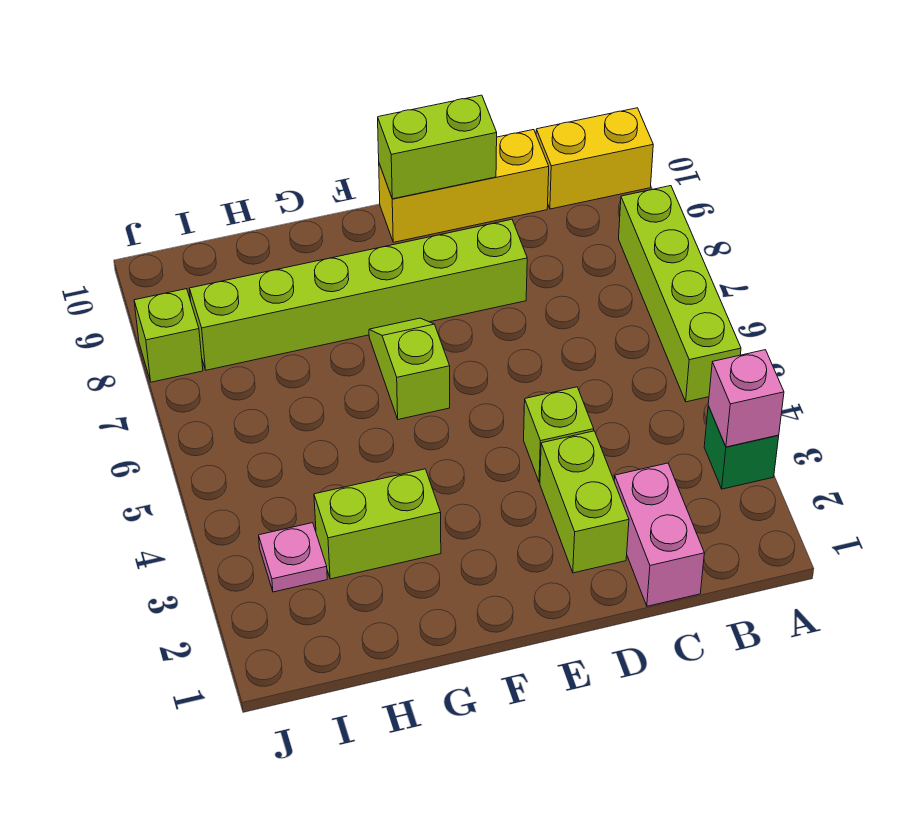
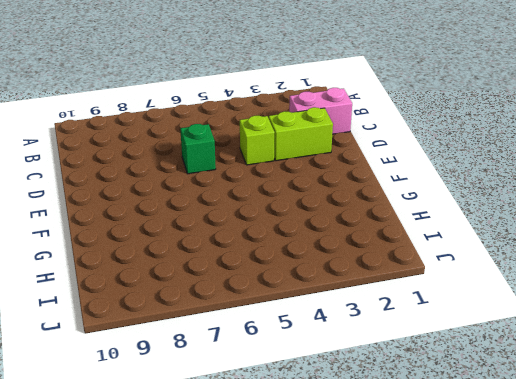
green brick D6 level 1 -> green brick A3 level 1
none -> lime brick A5:A8 level 1
none -> yellow brick A10:B10 level 1
none -> yellow brick C10:E10 level 1

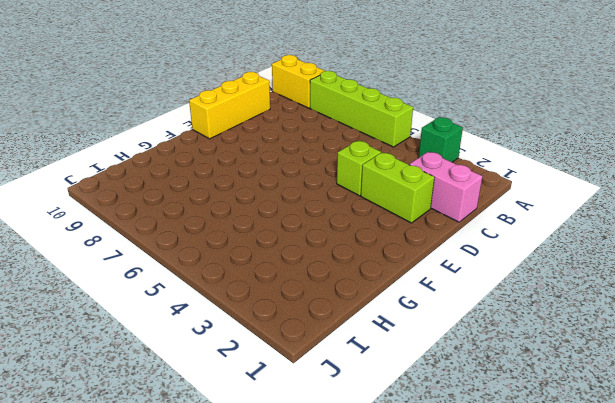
yellow brick A9:A10 level 1 -> yellow brick A10:B10 level 1
none -> lime brick D8:I8 level 1
none -> lime slope F6:F7 level 1 top 6
none -> lime brick G3:H3 level 1

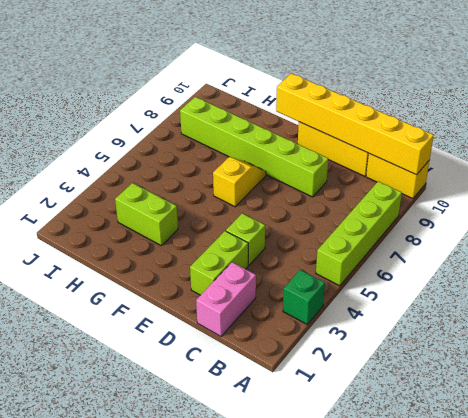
yellow brick A10:F10 level 2 -> lime brick D10:E10 level 2
yellow slope F6:F7 level 1 top 6 -> lime slope F6:F7 level 1 top 6
none -> pink plate I3 level 1
none -> lime brick J8 level 1
none -> pink brick A3 level 2

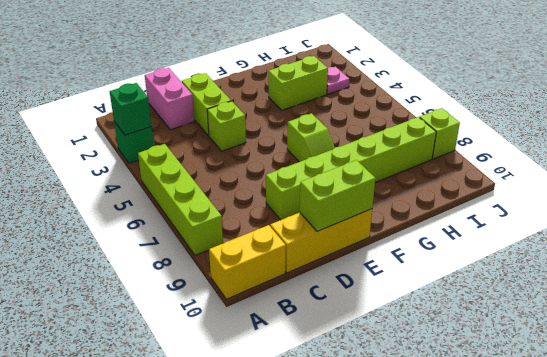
green brick A3 level 2 -> pink brick A3 level 2

